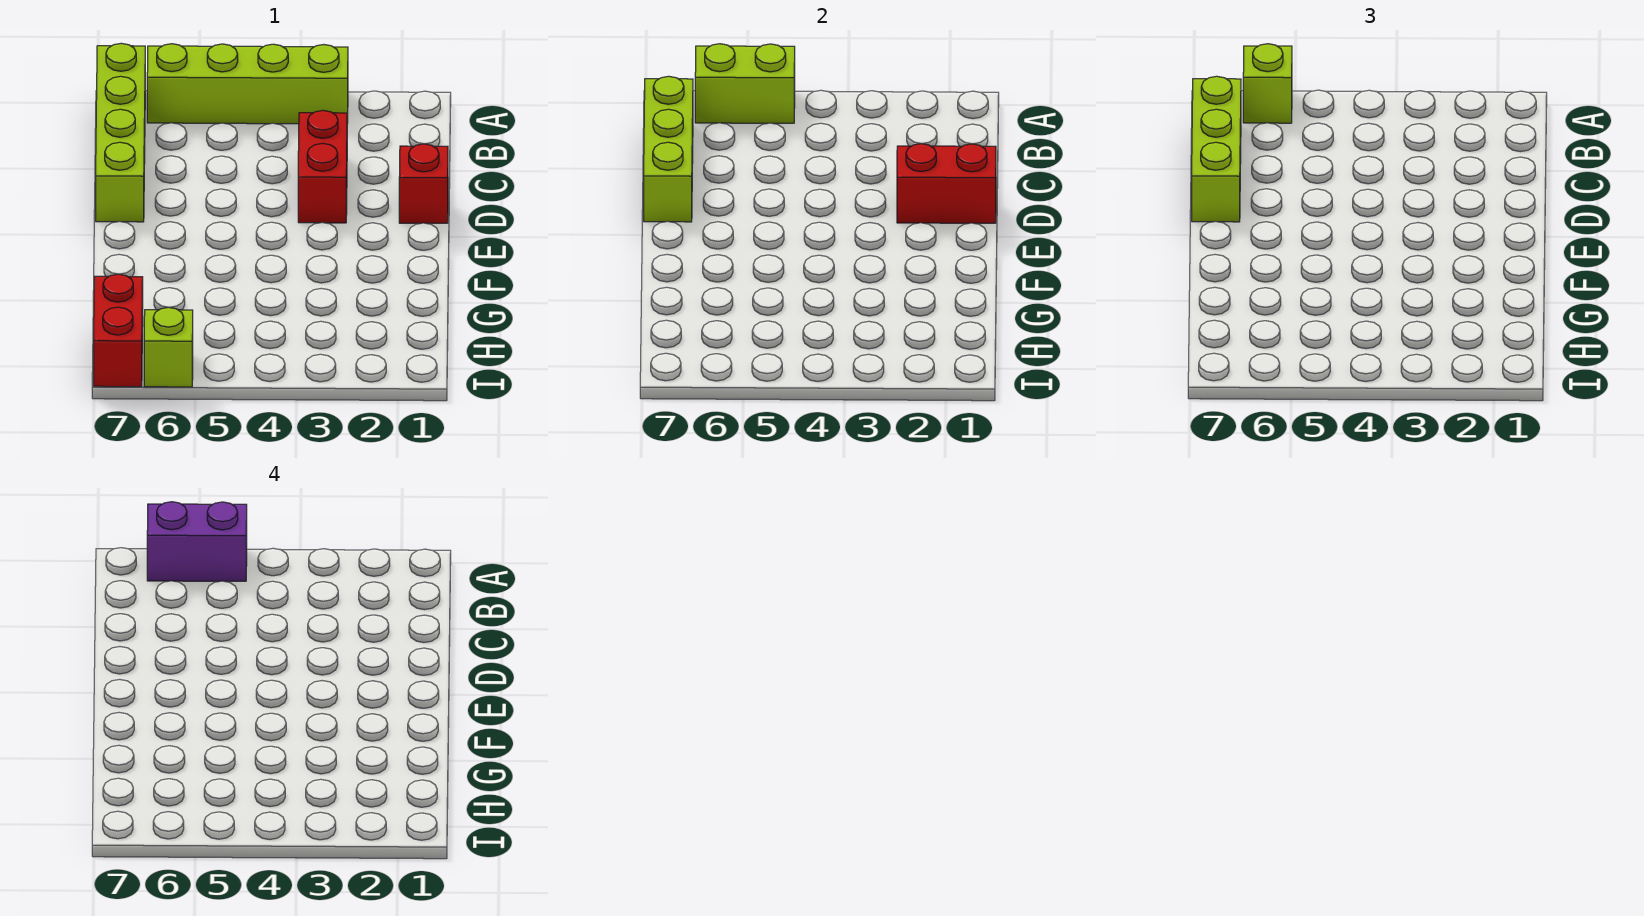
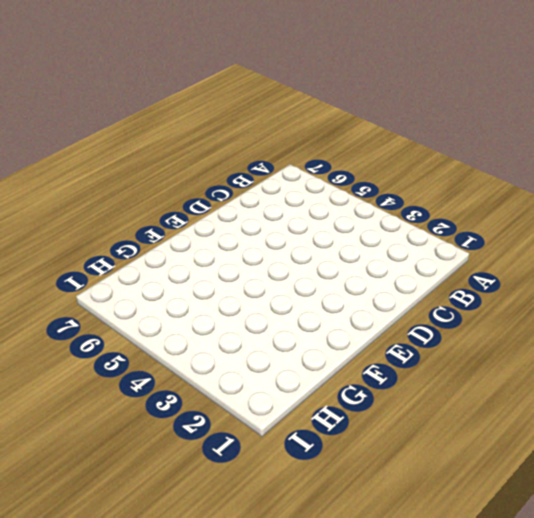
none -> lime brick A3:A6 level 1
none -> lime brick A7:D7 level 1
none -> red brick C3:D3 level 1

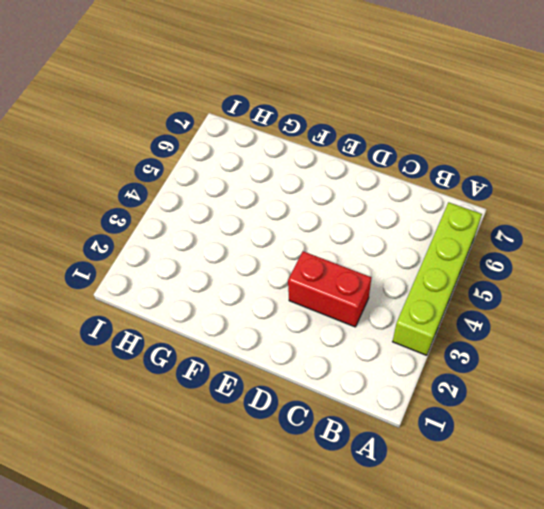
none -> lime brick A7:D7 level 1
none -> red brick D1 level 1
none -> red brick H7:I7 level 1

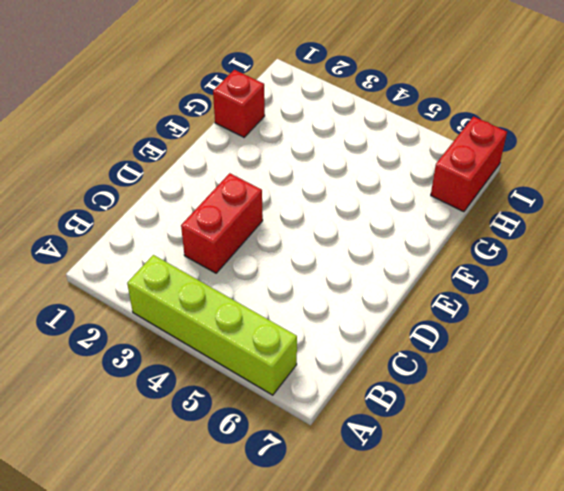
red brick G1 level 1 -> red brick D1 level 1
none -> lime brick A7:D7 level 1
none -> lime brick I6 level 1
none -> lime brick A5:A6 level 2

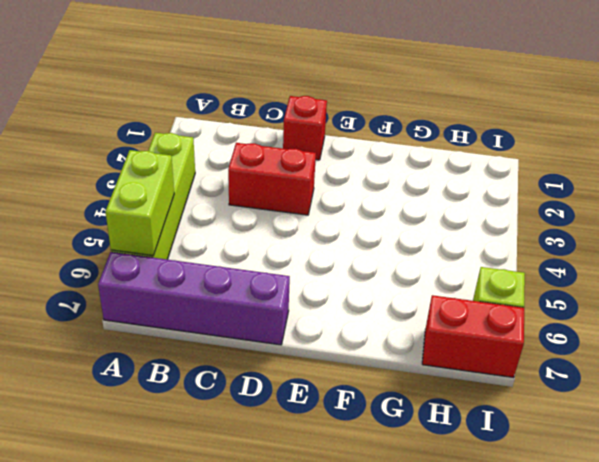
purple brick A7:D7 level 1 -> lime brick A7:D7 level 1
none -> lime brick B7:D7 level 2
none -> red brick D1:D2 level 2
none -> lime brick A6 level 3

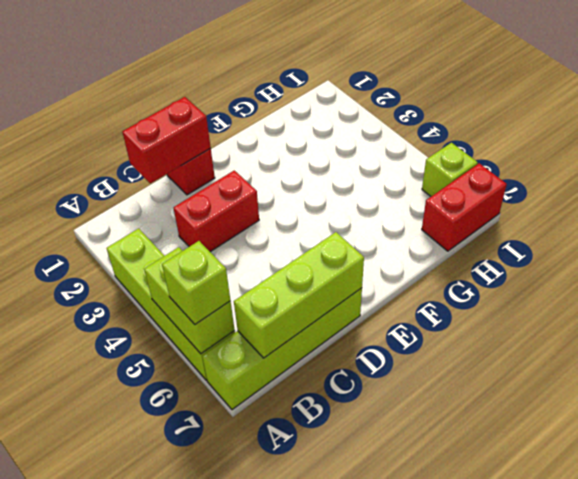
red brick C1:D1 level 2 -> red brick D1:D2 level 2
none -> lime brick B7:D7 level 3
none -> purple brick A5:A6 level 4

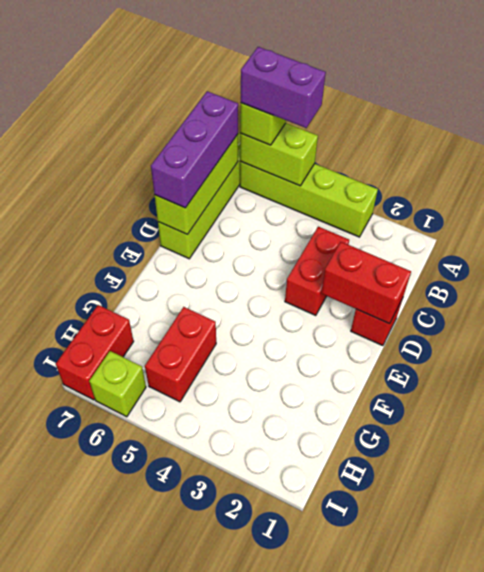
purple brick B7:D7 level 3 -> lime brick B7:D7 level 3
red brick G5:H5 level 1 -> none

